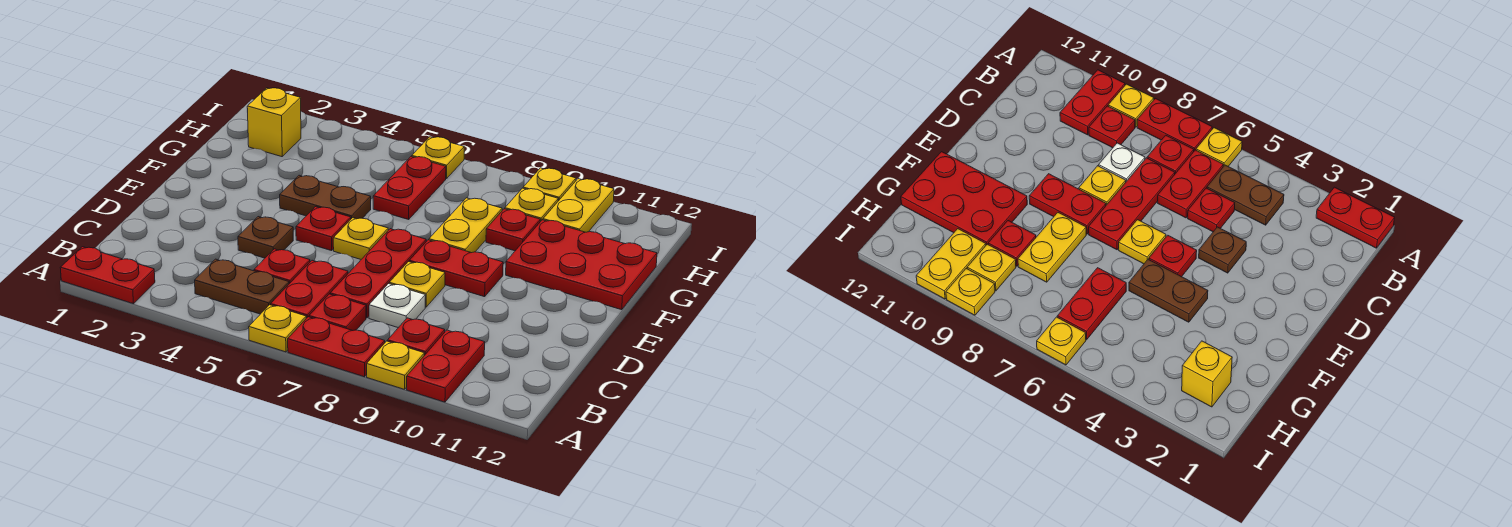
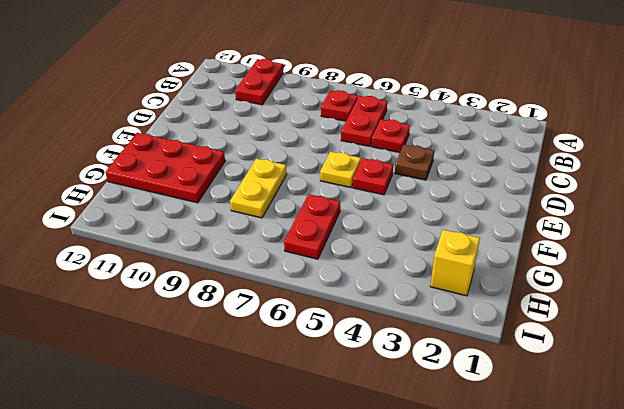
none -> red plate A1:A2 level 1
none -> yellow plate A6 level 1
none -> red plate A7:A8 level 1

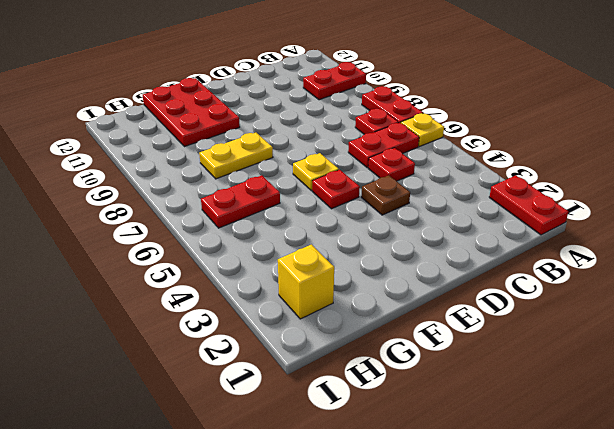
none -> yellow plate A9 level 1
none -> brown plate B4:B5 level 1
none -> red plate B9 level 1

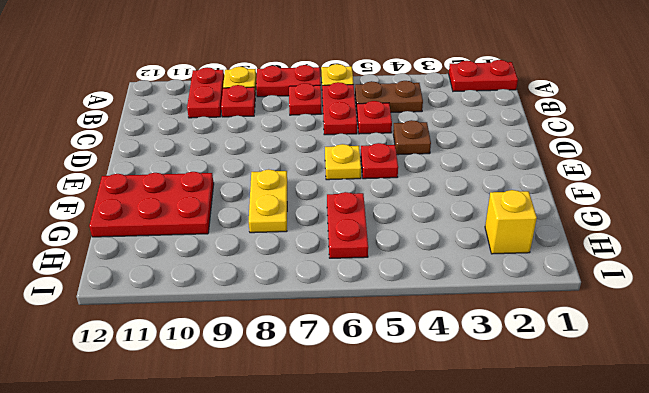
none -> red plate C7:E7 level 1
none -> white plate C8 level 1
none -> yellow plate D8 level 1

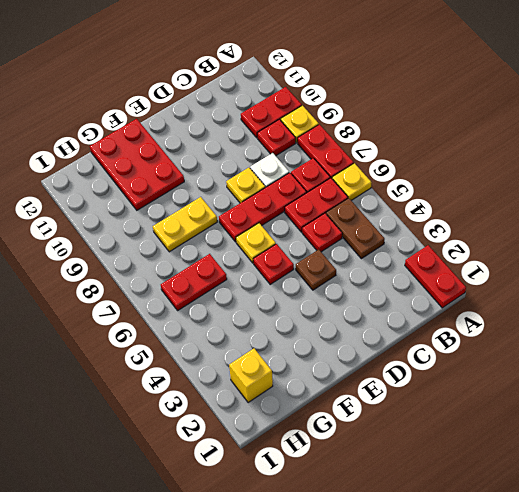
none -> red plate E8:E9 level 1
none -> brown plate F4:F5 level 1
none -> red plate G9 level 1

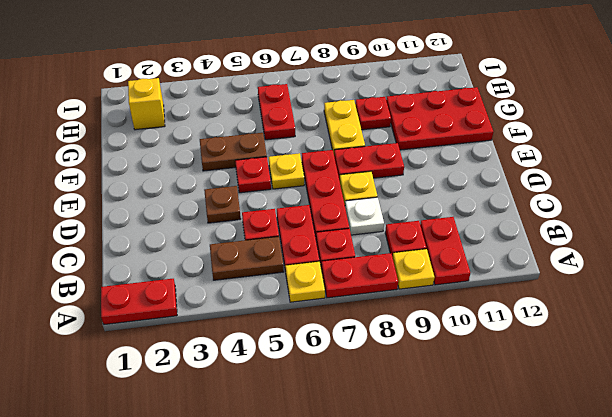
none -> yellow plate H9 level 1
none -> yellow plate H10:I10 level 1
none -> yellow plate I6 level 1

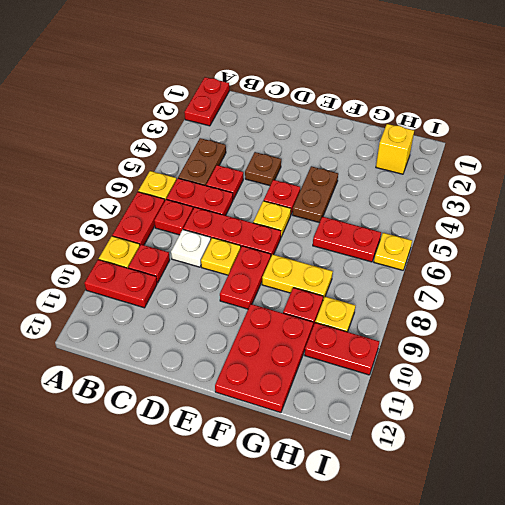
red plate H10:I10 level 1 -> yellow plate H10:I10 level 1
none -> yellow plate I9 level 1

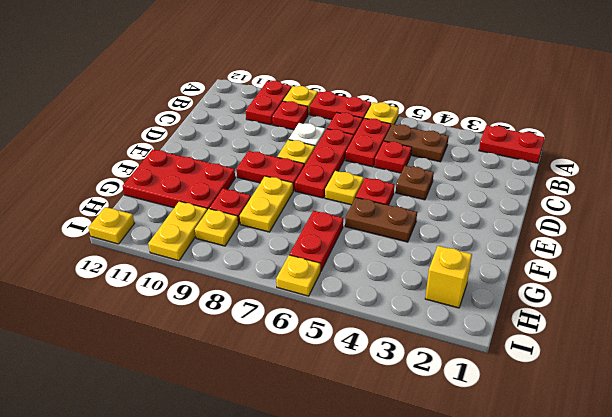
yellow plate I12 level 1 -> yellow plate I9 level 1

